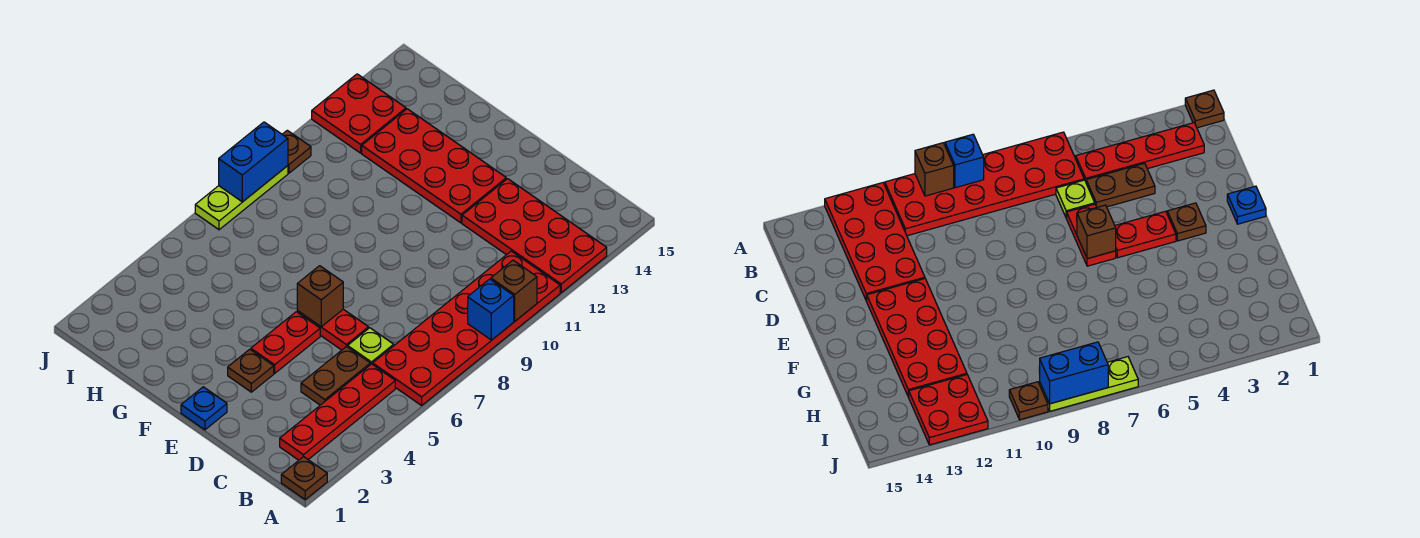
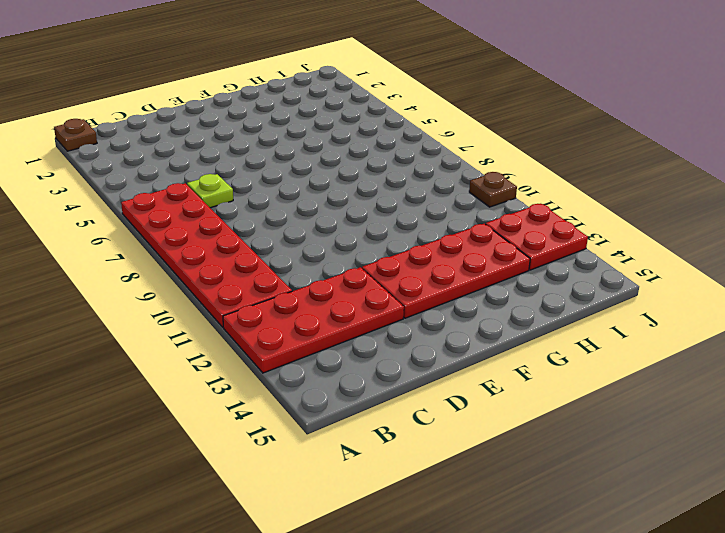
none -> red plate B2:B5 level 1
none -> brown plate C4:C5 level 1
none -> red plate D6:E6 level 1

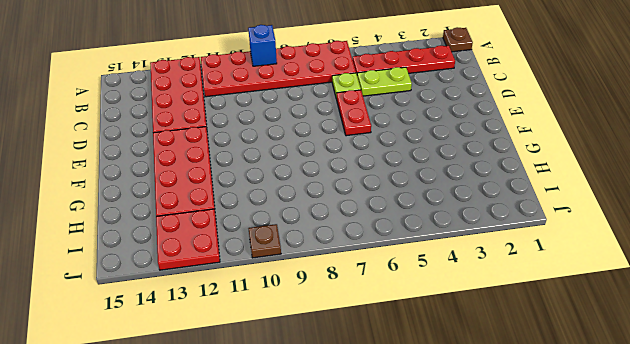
lime plate C4:C5 level 1 -> brown plate C4:C5 level 1
none -> blue plate E1 level 1
none -> brown plate E3 level 1
none -> red plate E4:E5 level 1

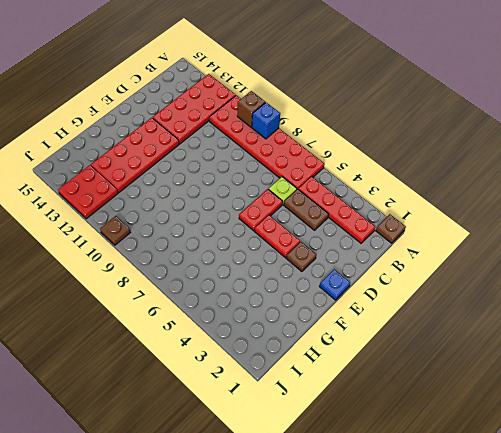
none -> lime plate J7:J9 level 1
none -> brown brick E6 level 2
none -> blue brick J8:J9 level 2

